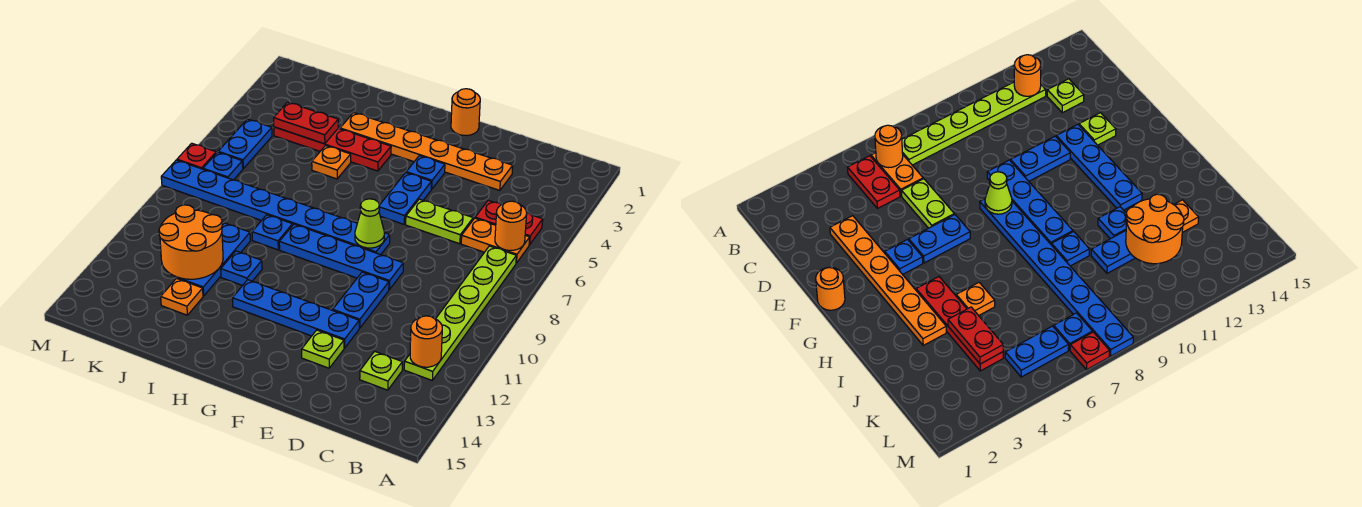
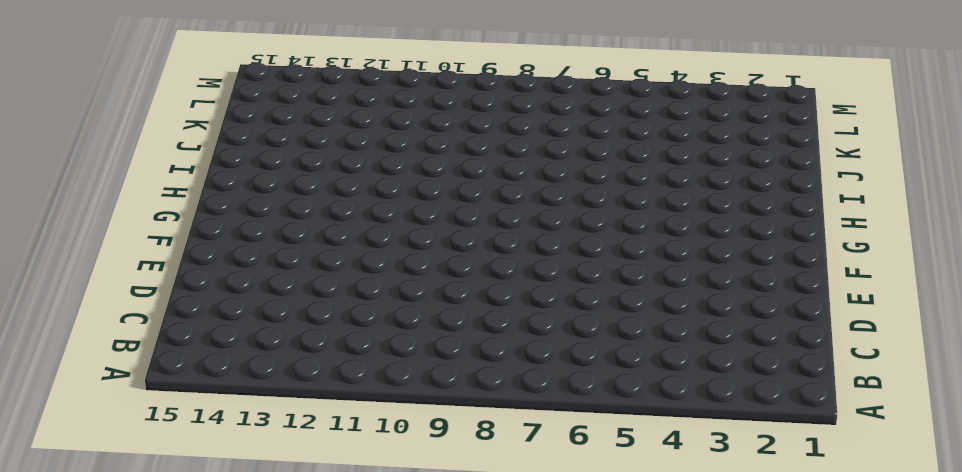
none -> red plate B5:C5 level 1
none -> orange plate B6:C6 level 1
none -> lime plate B7:B12 level 1

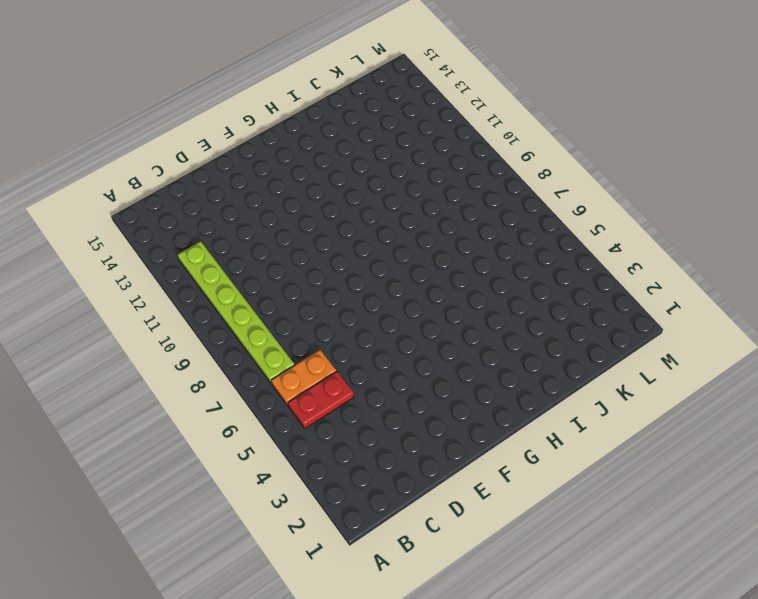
none -> lime plate C13 level 1
none -> orange plate D3:I3 level 1
none -> lime plate D6:E6 level 1

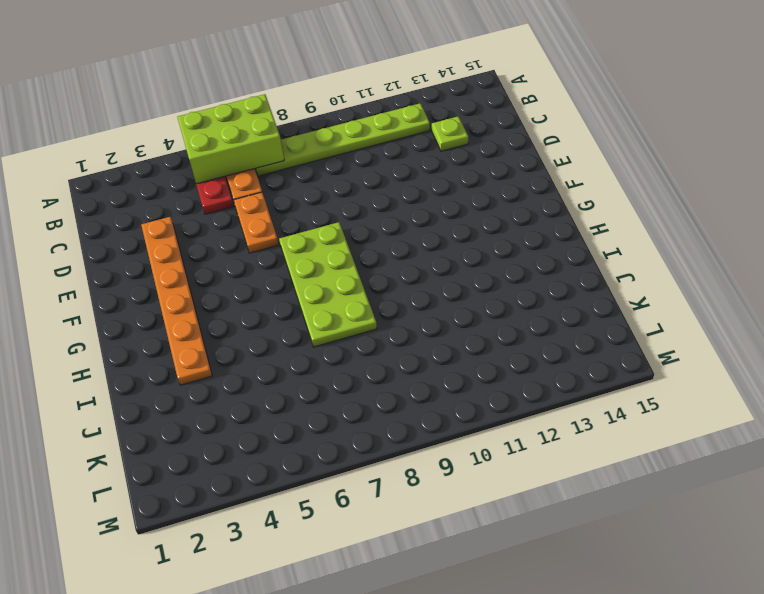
lime brick A5:B7 level 2 -> orange round brick B6 level 2
orange plate D6:E6 level 1 -> lime plate D6:E6 level 1
lime plate F7:I8 level 1 -> blue plate F8:M8 level 1
none -> blue plate E9:H9 level 1
none -> blue plate E10:E11 level 1
none -> blue plate E12:H12 level 1

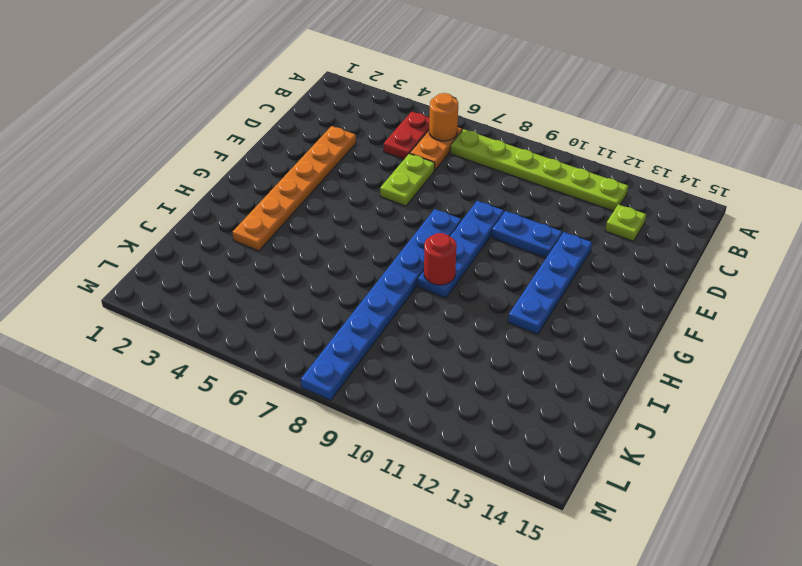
red round brick H9 level 2 -> none
none -> lime plate E13 level 1
none -> orange round brick F1 level 1
none -> blue plate F4 level 1

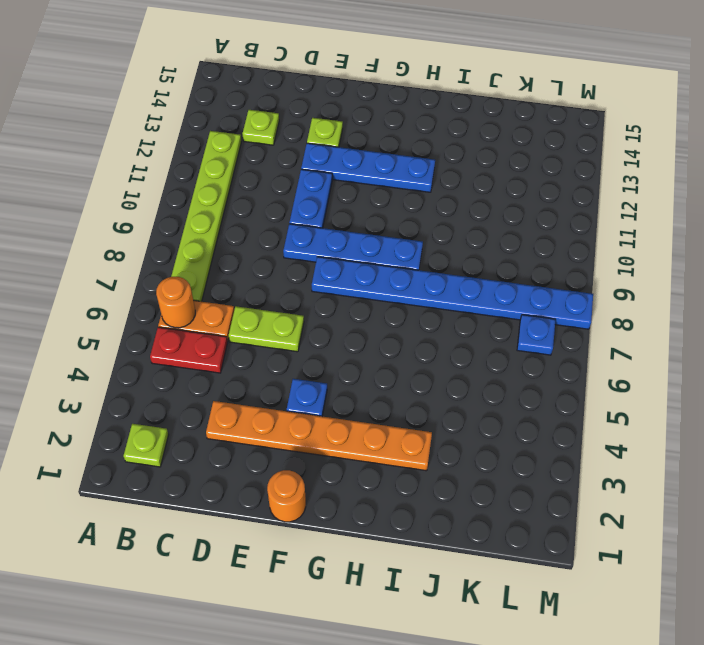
lime plate B2 level 1 -> none
none -> blue plate F5:F6 level 1
none -> red plate H4:K4 level 1
none -> orange plate I5 level 1

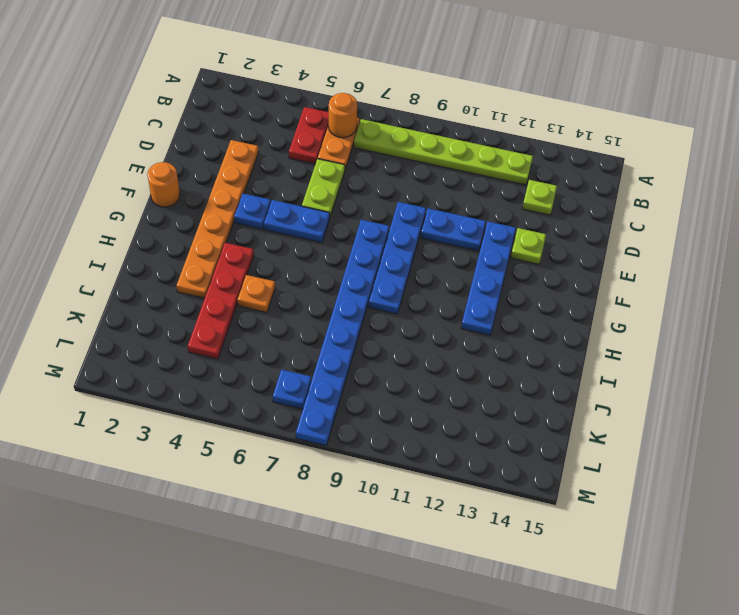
none -> blue plate I9 level 1
none -> blue plate I11 level 1
none -> blue plate J10:J12 level 1

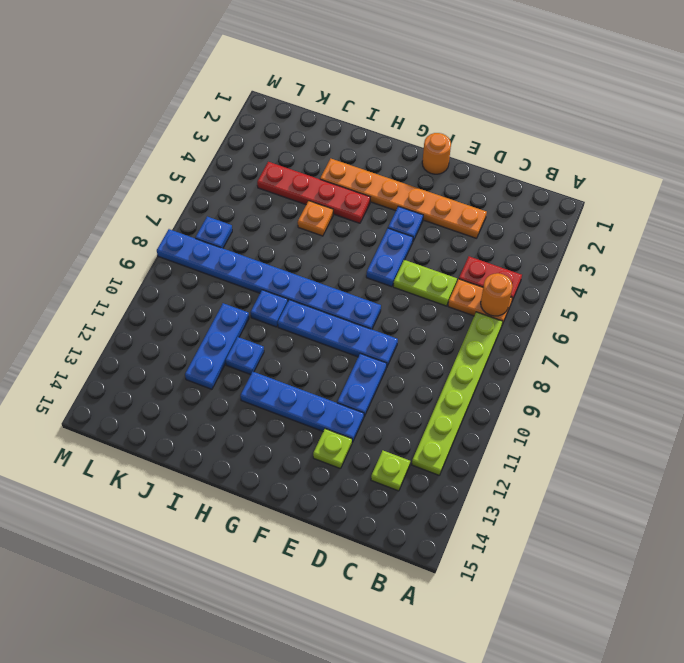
none -> orange plate J13 level 1
none -> blue plate L5:L6 level 1
none -> red plate M7 level 1

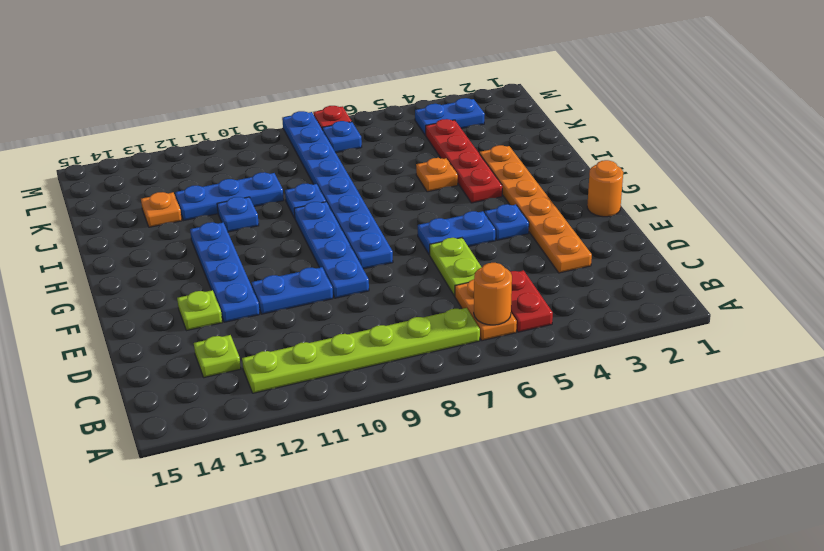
blue plate L3:L4 level 1 -> blue plate L5:L6 level 1
none -> orange round brick B12 level 2
none -> lime cone F8 level 2
none -> red plate J4:K4 level 2

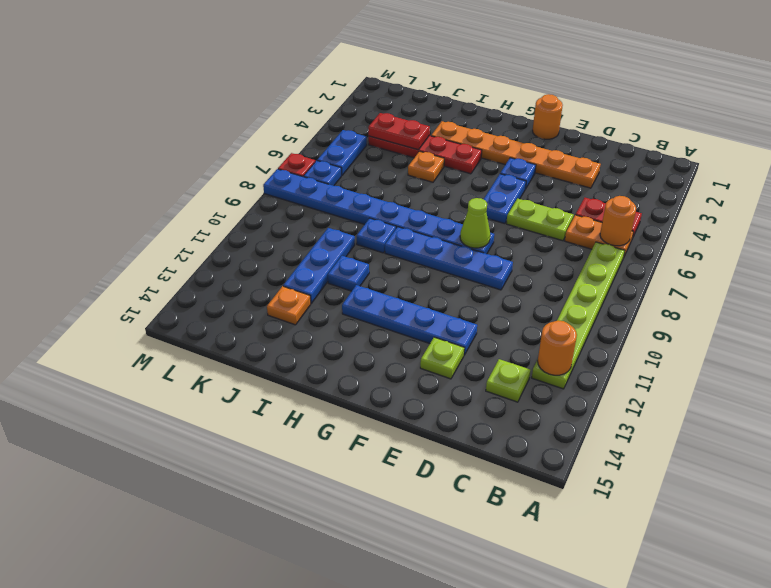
none -> blue plate E10:E11 level 1
none -> orange round brick J11:K12 level 2

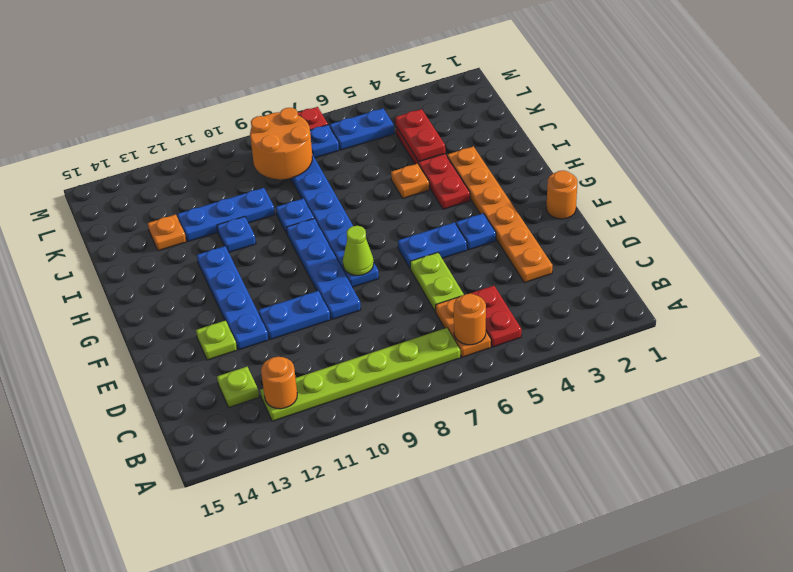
orange round brick K8:L9 level 2 -> orange round brick J11:K12 level 2

